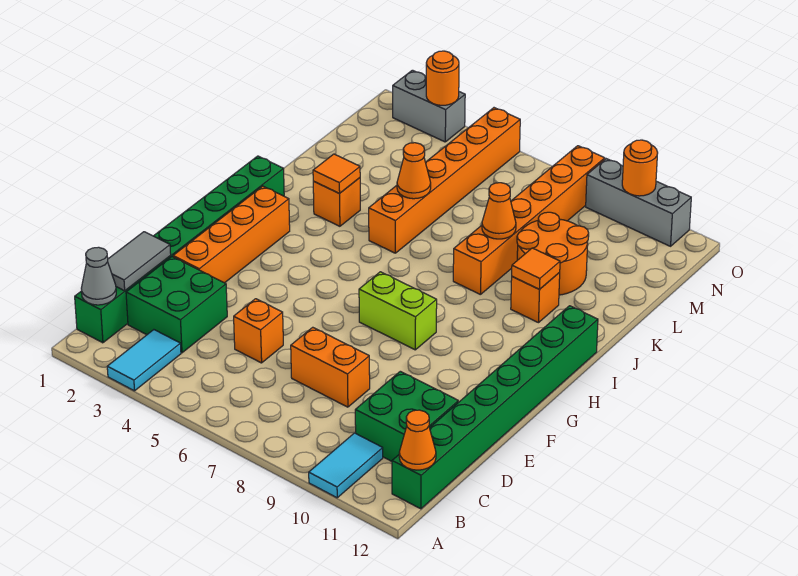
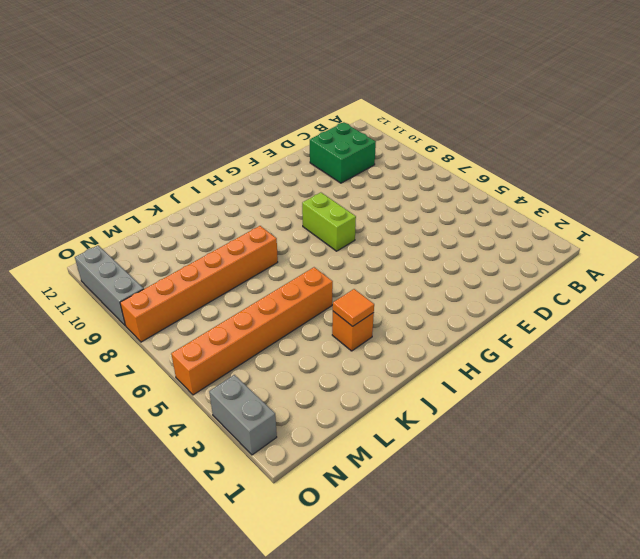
none -> cyan tile A3:B3 level 1
none -> cyan tile A10:B10 level 1
none -> green brick B1:I1 level 1

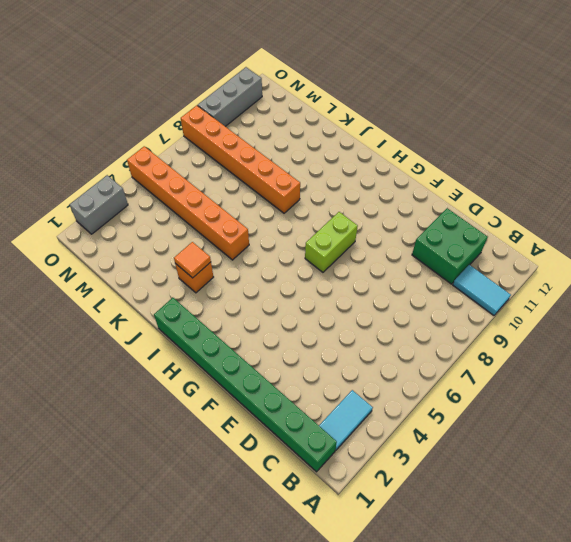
cyan tile B2:B3 level 1 -> cyan tile A3:B3 level 1
none -> green brick B12:I12 level 1
none -> green brick C2:D3 level 1
none -> orange brick D5 level 1

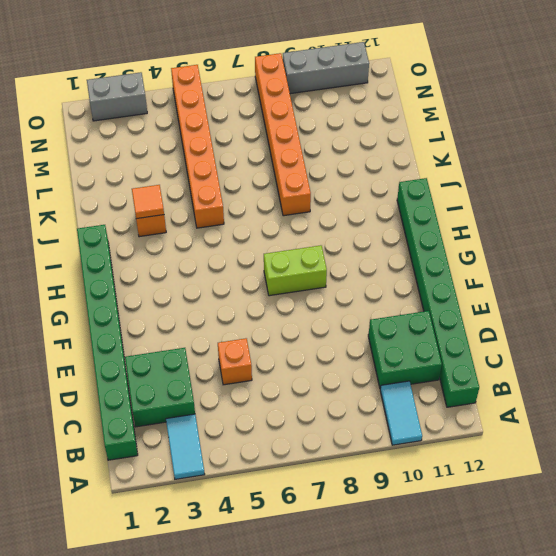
none -> orange brick D7:D8 level 1
none -> orange brick E2:H2 level 1
none -> orange brick J10 level 1

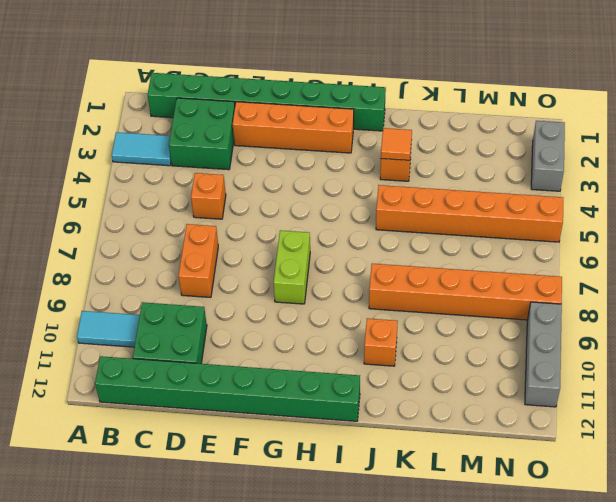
none -> orange round brick K9:L10 level 1
none -> grey cone B1 level 2
none -> orange cone B12 level 2

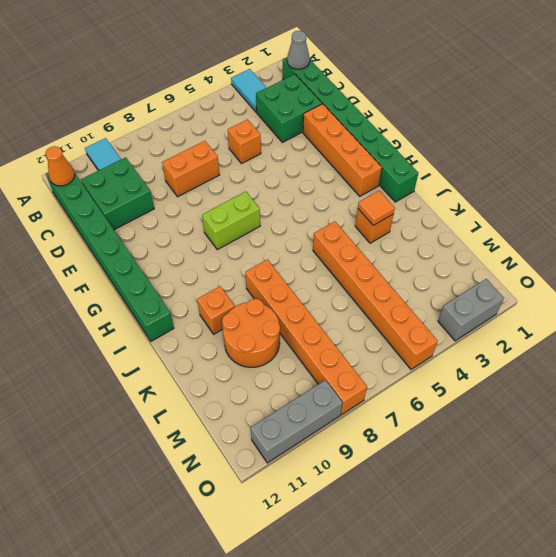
none -> grey tile C1:D1 level 2
none -> orange tile J10 level 2
none -> orange cone K5 level 2

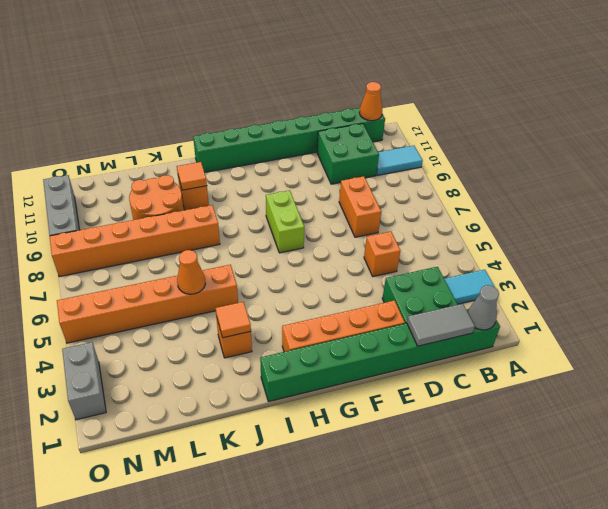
none -> orange cone K8 level 2
none -> orange round brick O3 level 2
none -> orange round brick O10 level 2

